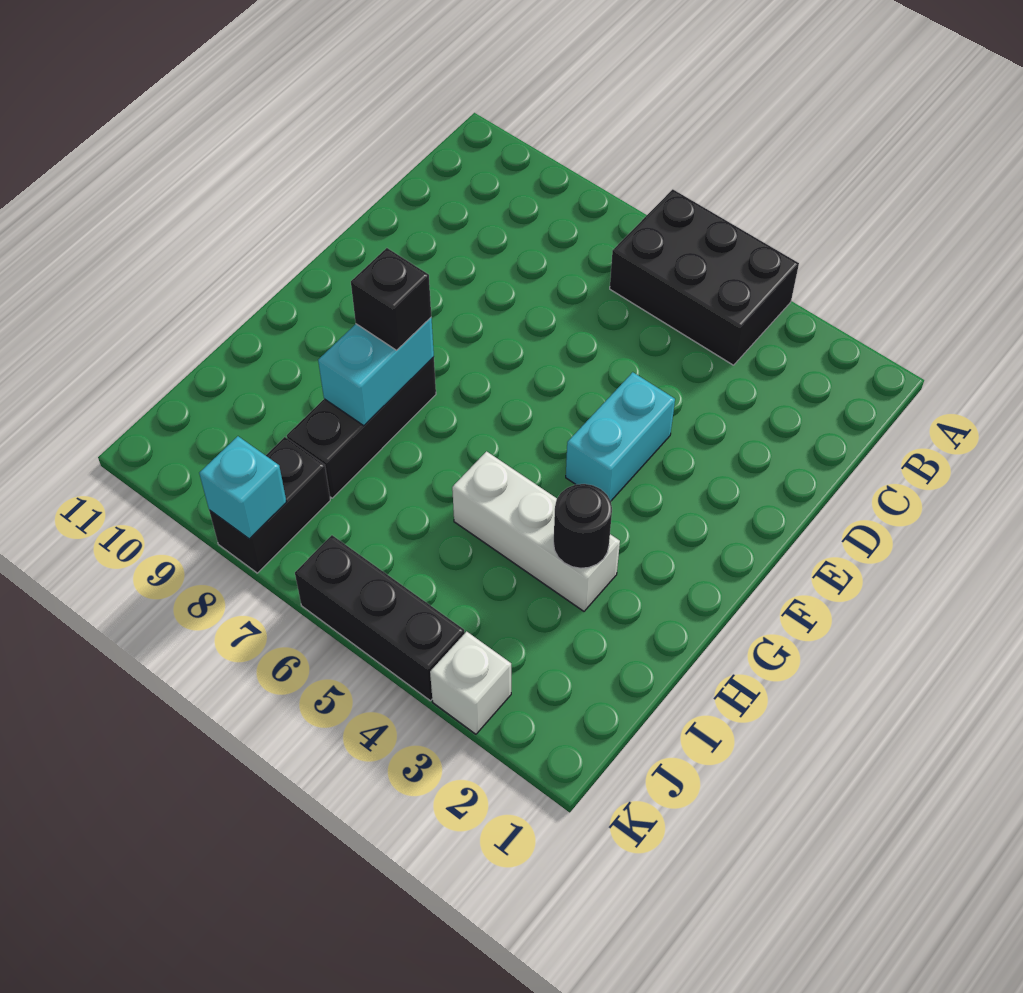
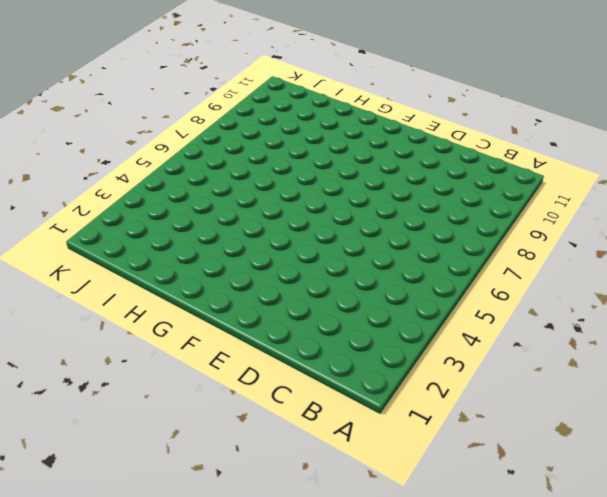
none -> black brick A4:B6 level 1
none -> cyan brick E4:F4 level 1

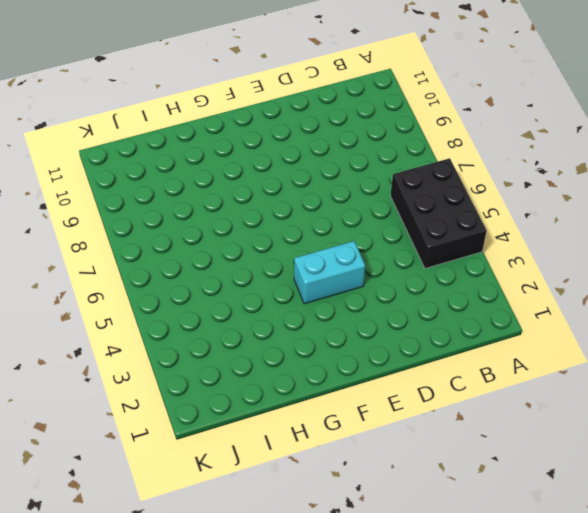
none -> black brick G8:I8 level 1
none -> white brick H3:H5 level 1

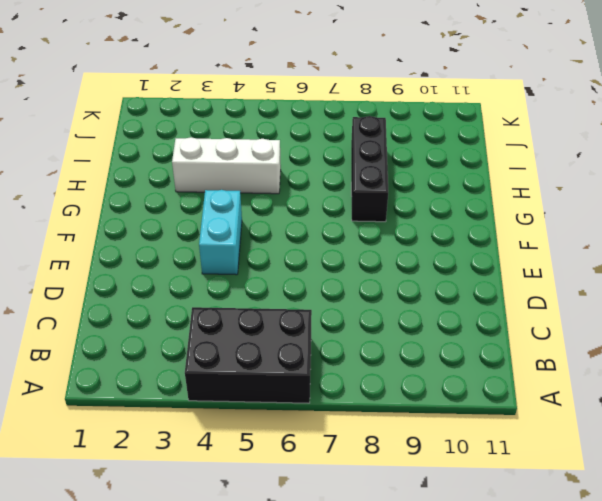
none -> black brick J8:K8 level 1
none -> white brick K3 level 1

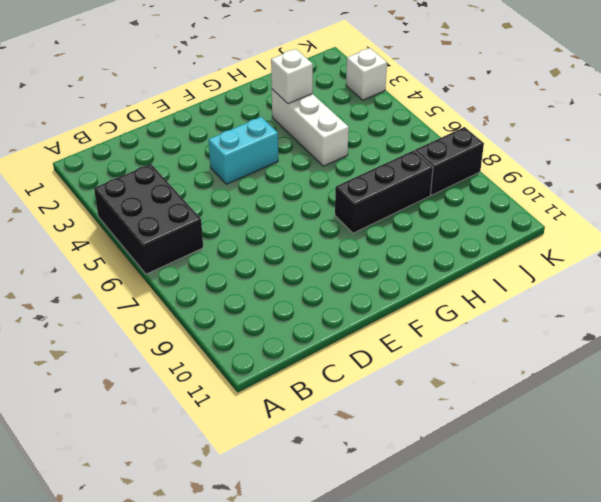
white brick H3 level 2 -> black round brick H3 level 2
none -> black brick K4:K6 level 1
none -> cyan brick G8:H8 level 2

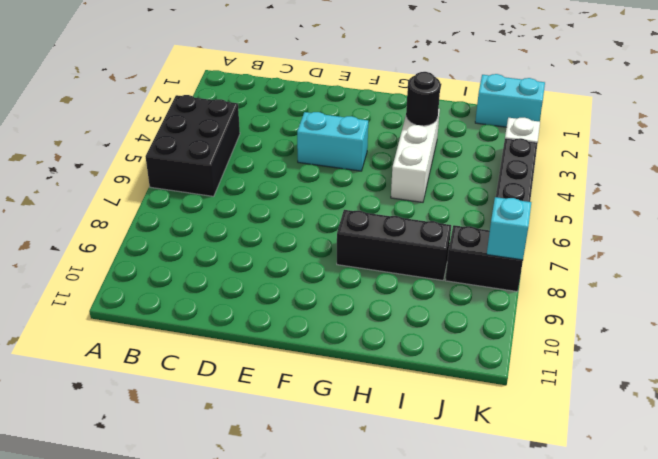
cyan brick J1:K1 level 1 -> cyan brick G8:H8 level 2
none -> black brick G8 level 3

